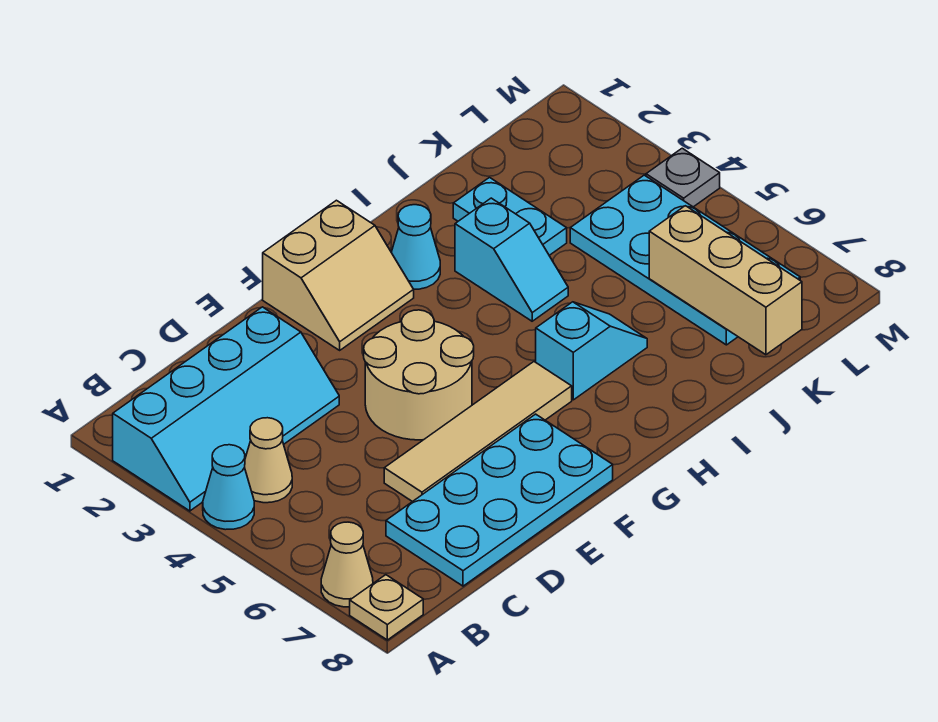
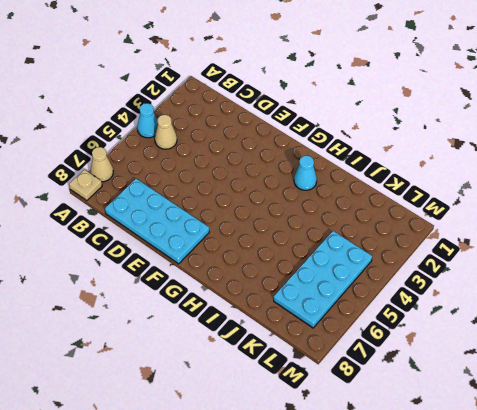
none -> cyan slope A2:D3 level 1 top 2
none -> tan tile D6:G6 level 1
none -> tan round brick E4:F5 level 1

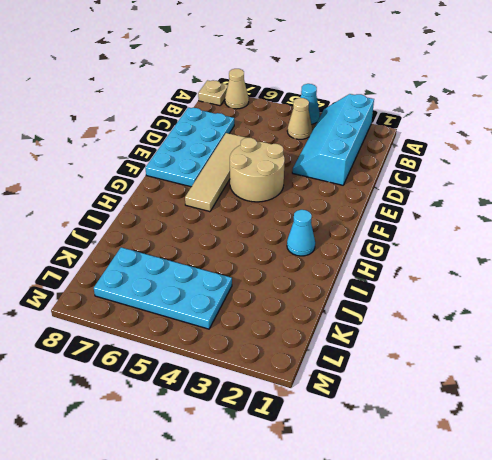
none -> tan slope F1:G2 level 1 top 1
none -> cyan slope H6:I6 level 1 top H
none -> cyan slope I3:I4 level 1 top 3

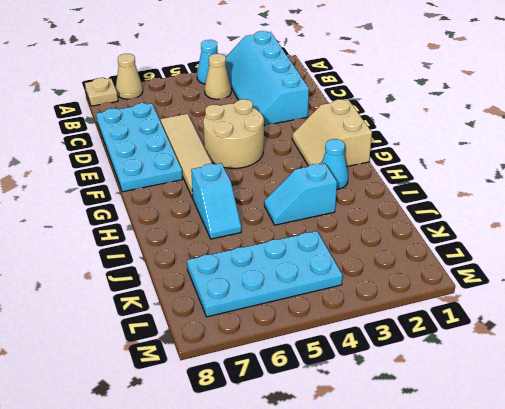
none -> cyan plate J2:J3 level 1
none -> grey plate M4 level 1
none -> tan brick K6:K8 level 2

